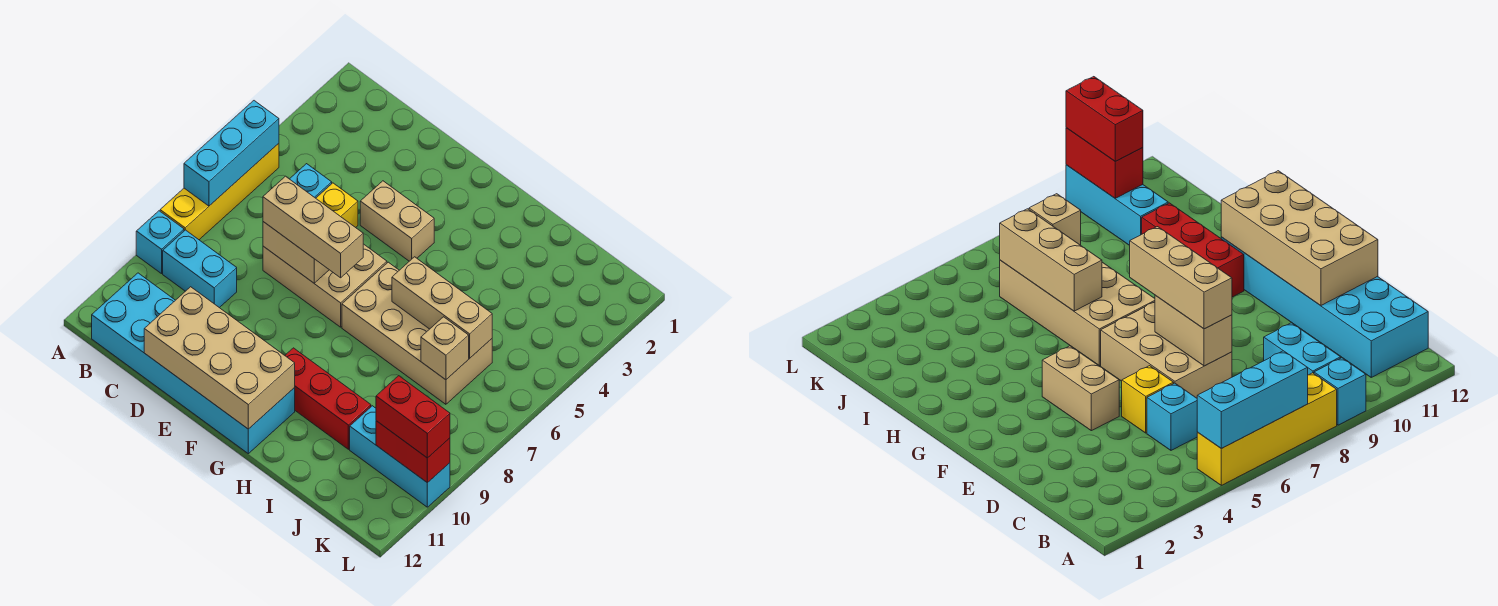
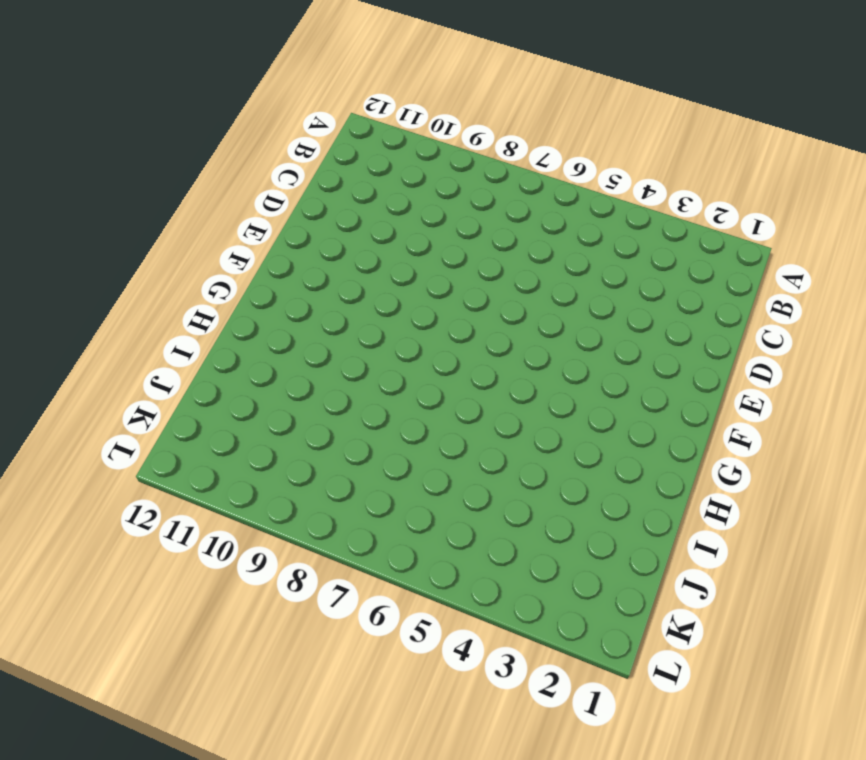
none -> yellow brick A5:A8 level 1
none -> cyan brick A9 level 1
none -> cyan brick B9:C9 level 1

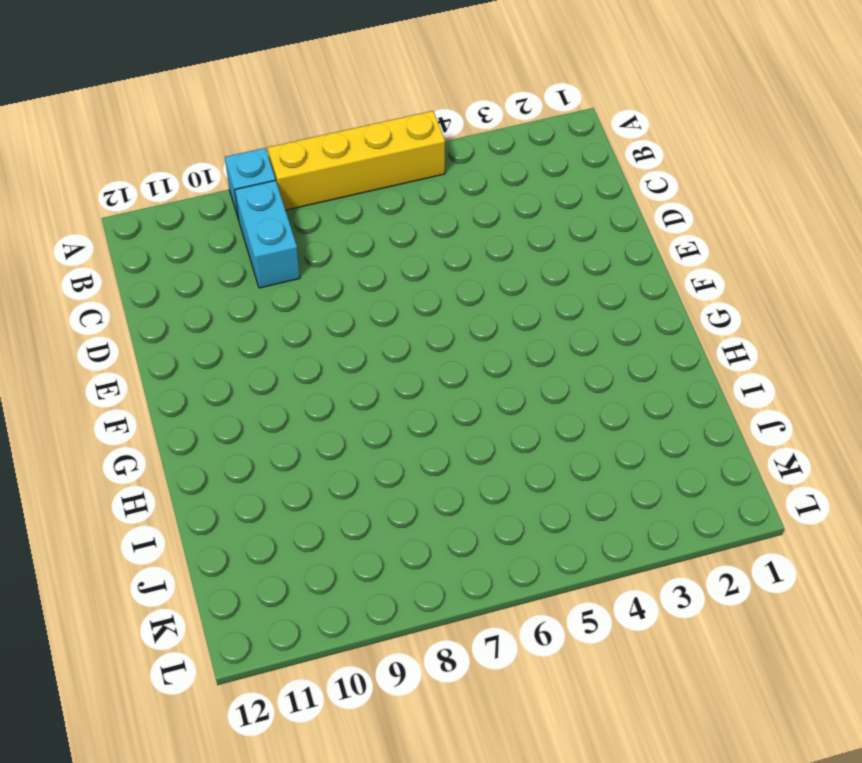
none -> cyan brick B11:G12 level 1
none -> cyan brick C5 level 1
none -> yellow brick D5 level 1

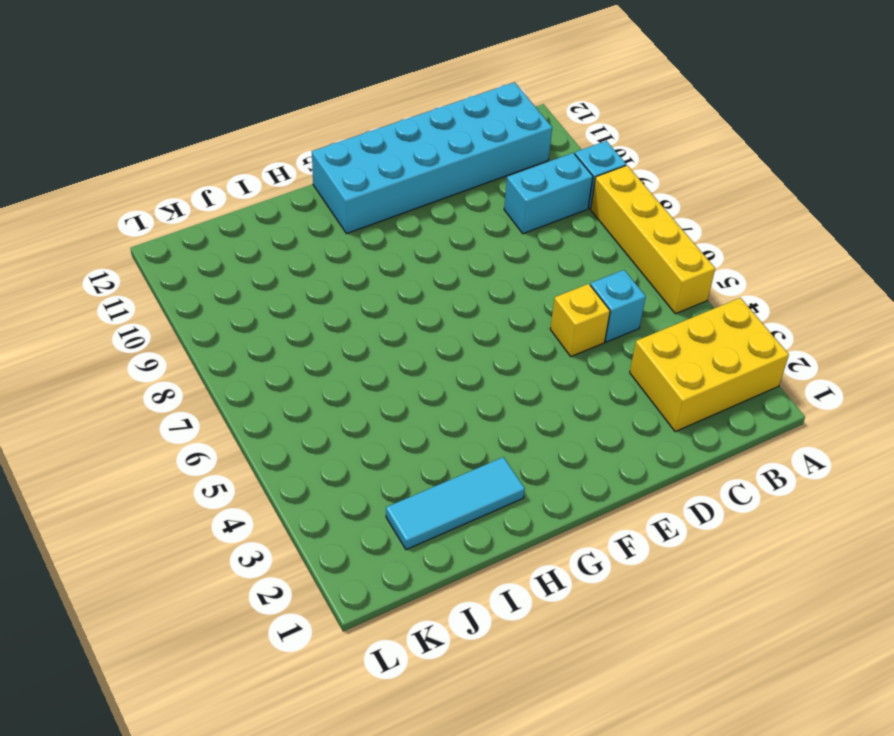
yellow brick A2:C3 level 1 -> none
cyan tile H2:J2 level 1 -> none
none -> tan brick D6:F7 level 1
none -> tan brick E4:F4 level 1
none -> tan brick G6:J7 level 1

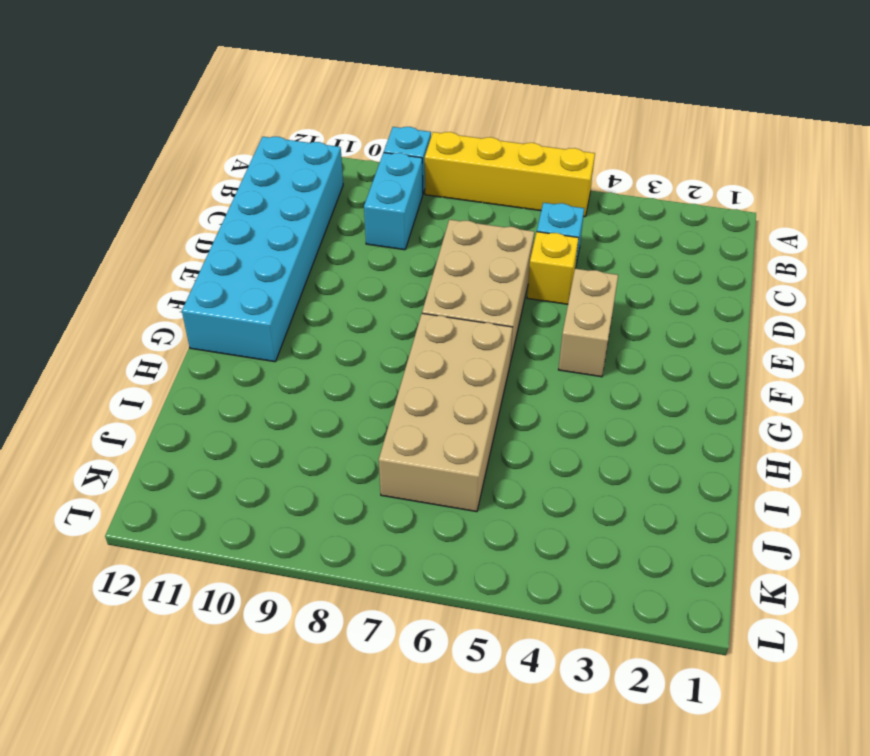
none -> red brick G10:I10 level 1
none -> cyan brick J10:L10 level 1
none -> cyan brick A5:A7 level 2

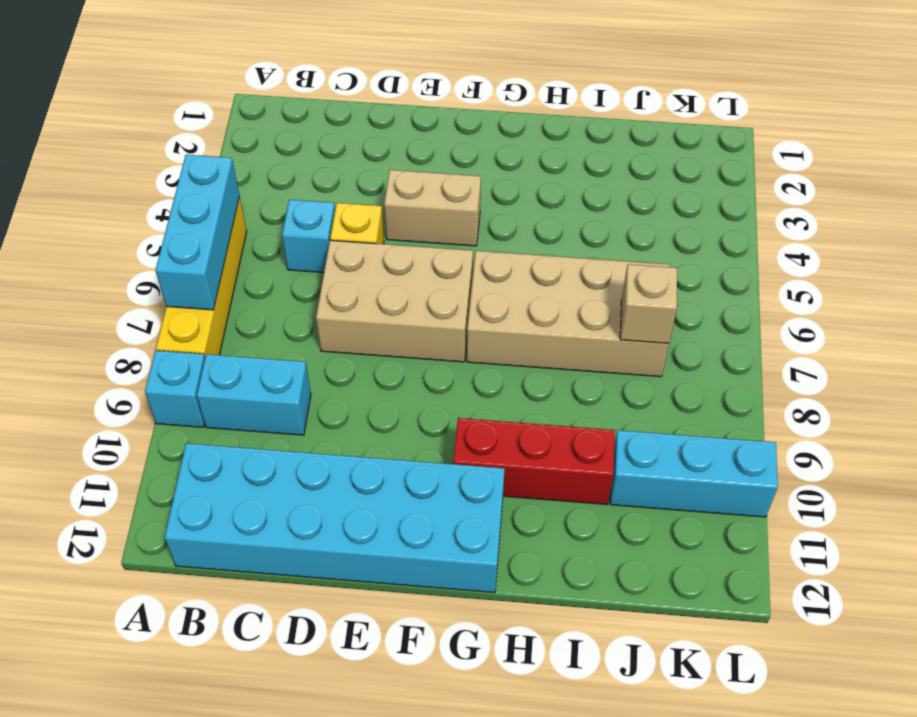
none -> tan brick D7:E7 level 2
none -> tan brick D11:G12 level 2
none -> tan brick H6:J6 level 2

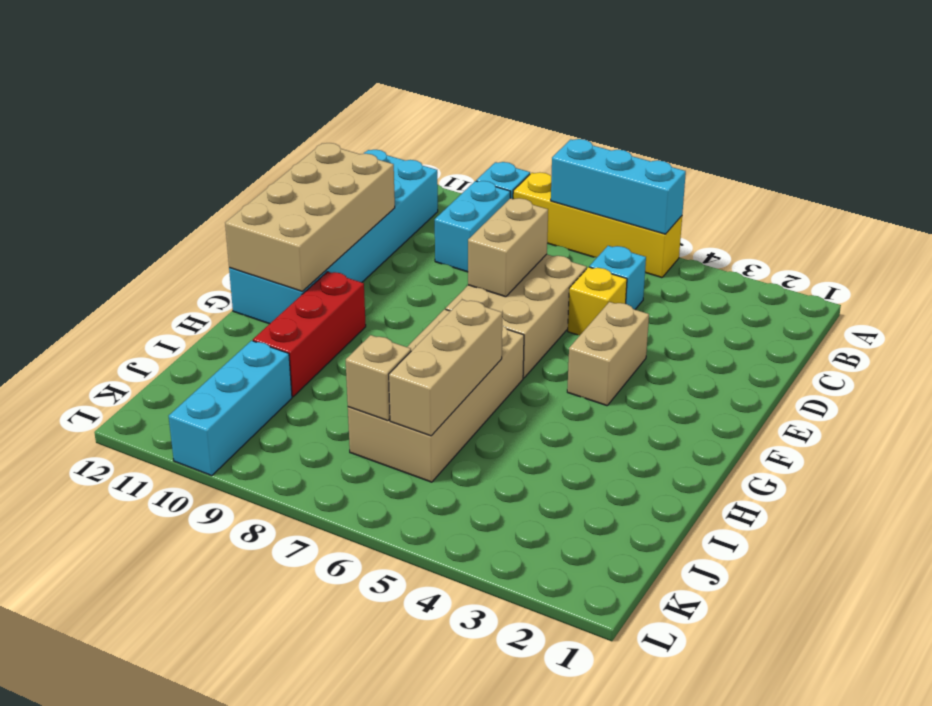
none -> red brick K10:L10 level 2
none -> tan brick D7:F7 level 3
none -> red brick K10:L10 level 3

